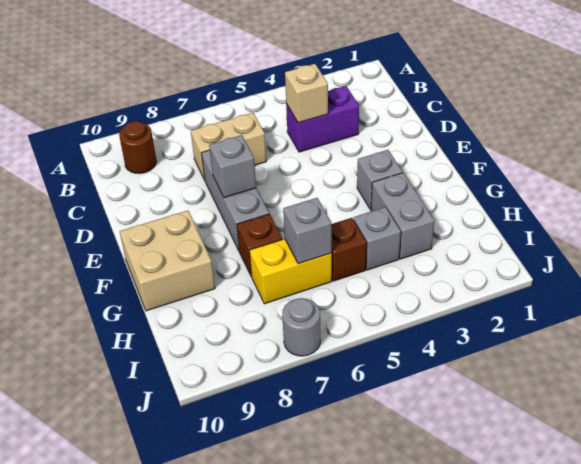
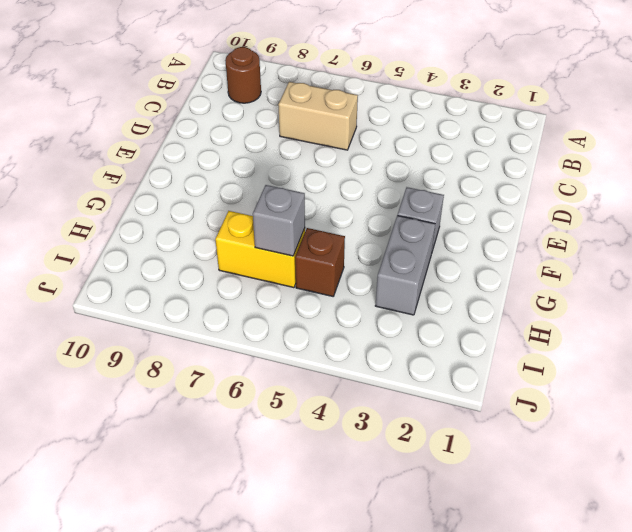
none -> purple brick C3:C4 level 1
none -> grey brick D7:F7 level 1
none -> tan brick F9:G10 level 1

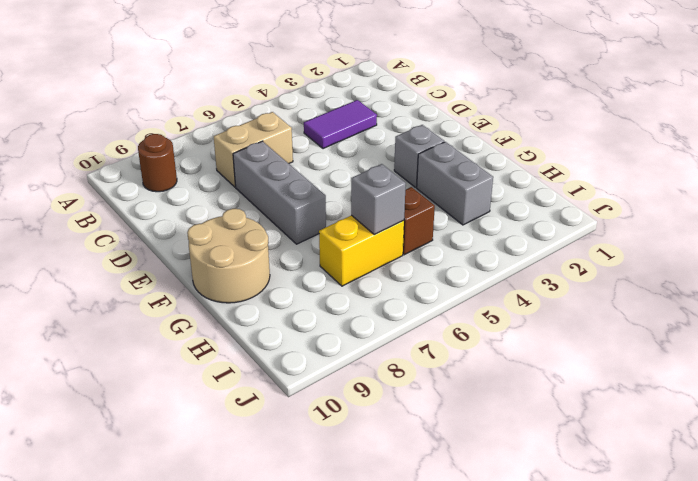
purple tile C3:C4 level 1 -> purple brick C3:C4 level 1
tan round brick F9:G10 level 1 -> tan brick F9:G10 level 1
none -> brown brick G7 level 1
none -> grey brick H4 level 1
none -> grey round brick J7 level 1

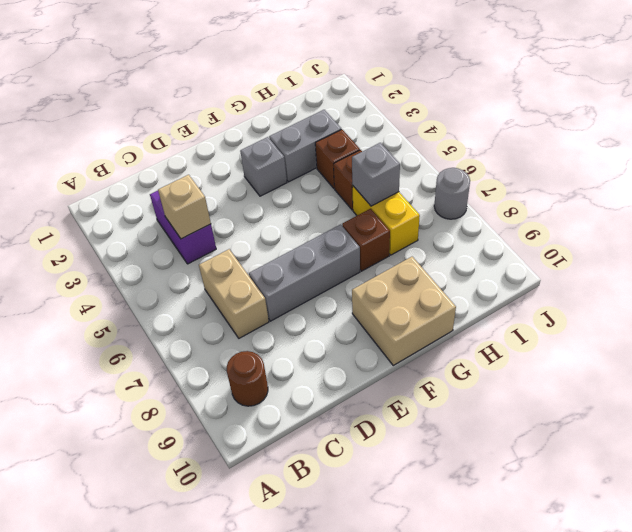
brown brick H4 level 1 -> grey brick H4 level 1
none -> grey brick E7 level 2

